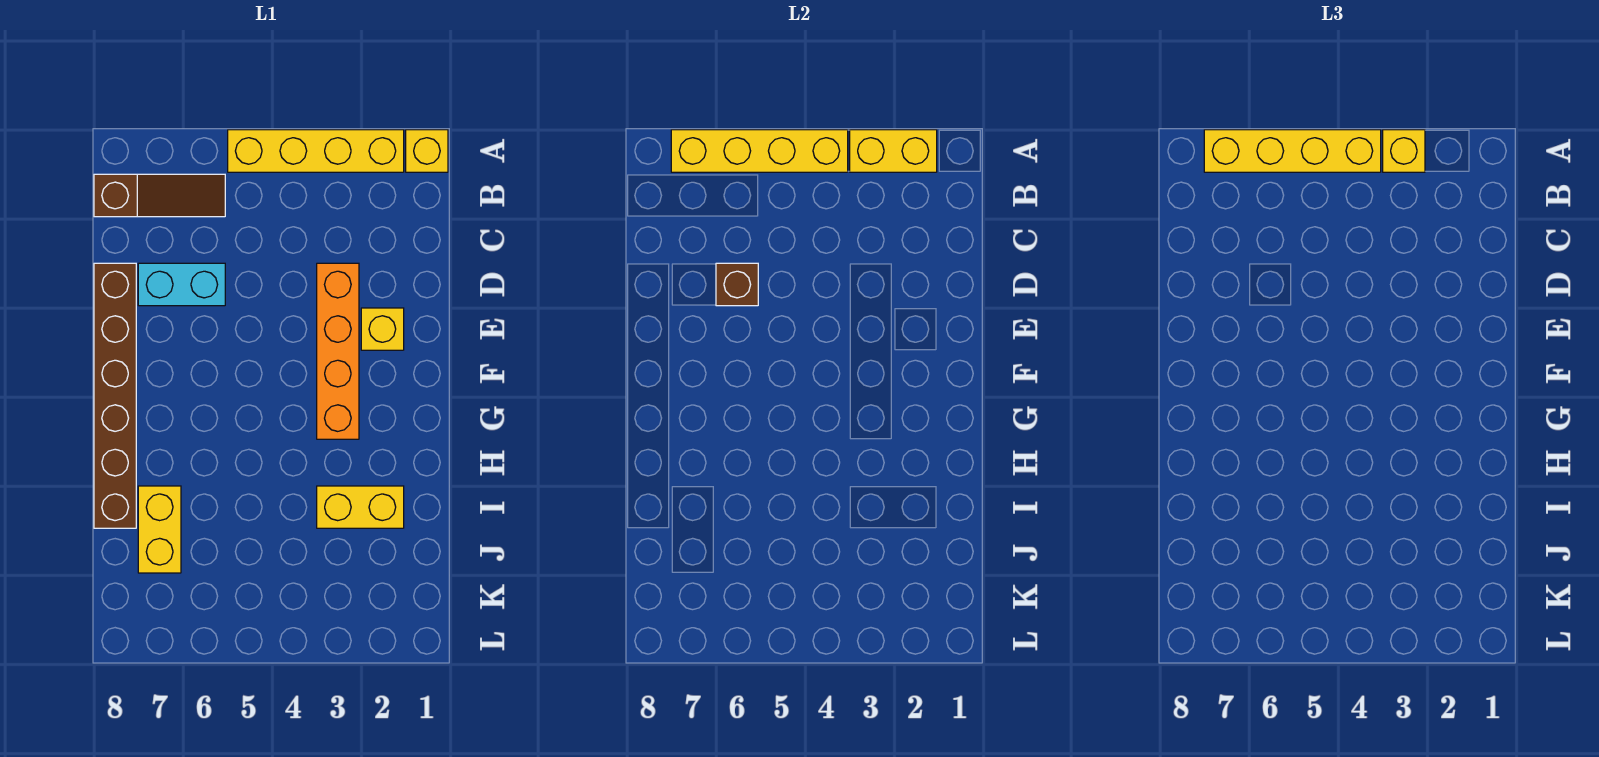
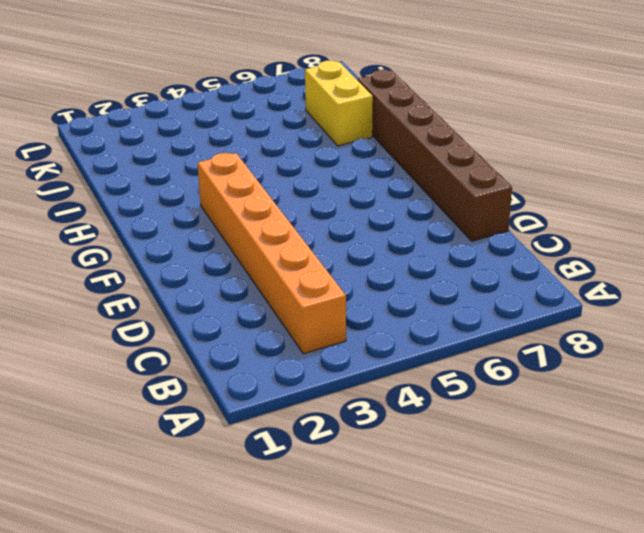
orange brick B3:G3 level 1 -> orange brick D3:G3 level 1
none -> yellow brick A1 level 1
none -> yellow brick A2:A5 level 1
none -> brown slope B6:B8 level 1 top 8

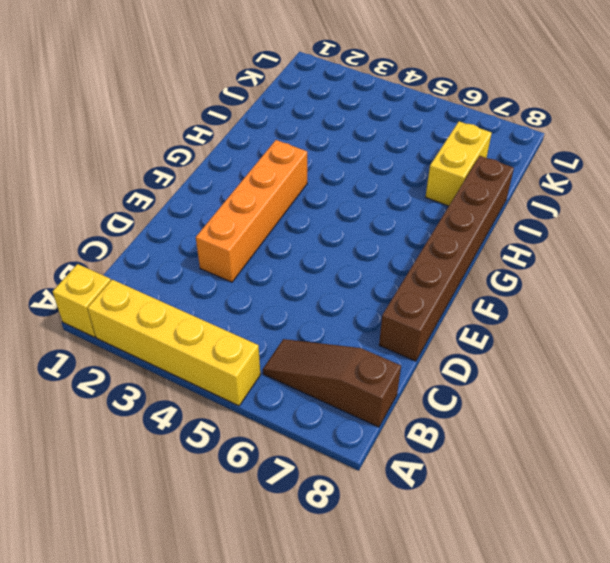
none -> cyan brick D6:D7 level 1
none -> yellow brick E2 level 1
none -> yellow brick I2:I3 level 1

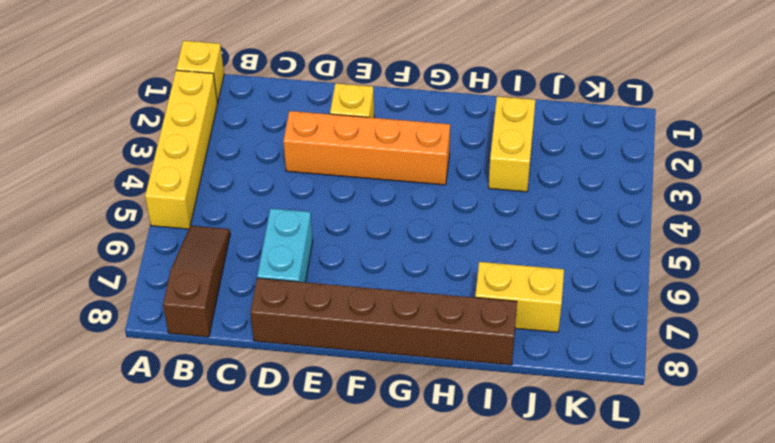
none -> yellow brick A2:A3 level 2
none -> yellow brick A4:A7 level 2
none -> brown brick D6 level 2

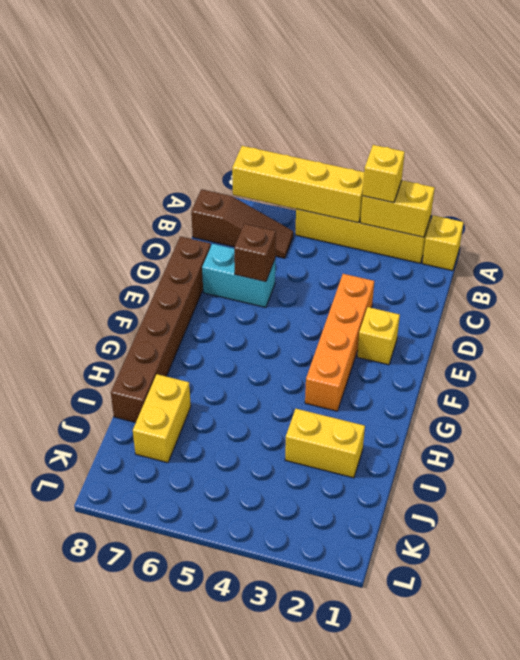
none -> yellow brick A4:A7 level 3

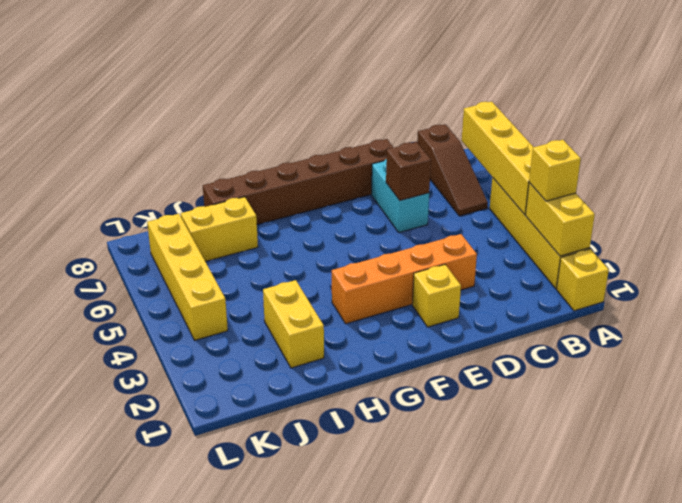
yellow brick K4:K7 level 1 -> yellow brick A4:A7 level 3

